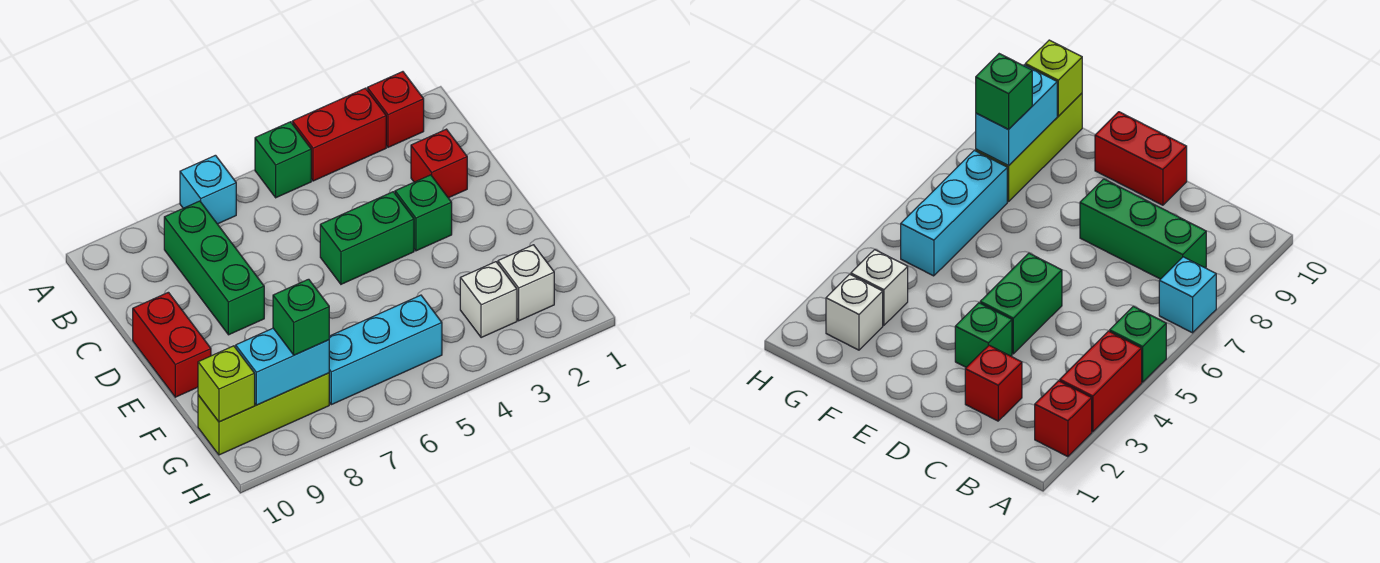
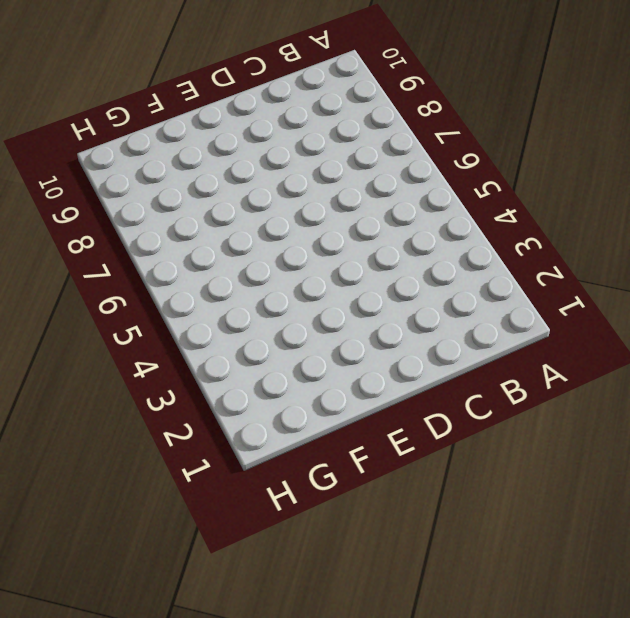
none -> red brick A2 level 1
none -> red brick A3:A4 level 1
none -> green brick A5 level 1

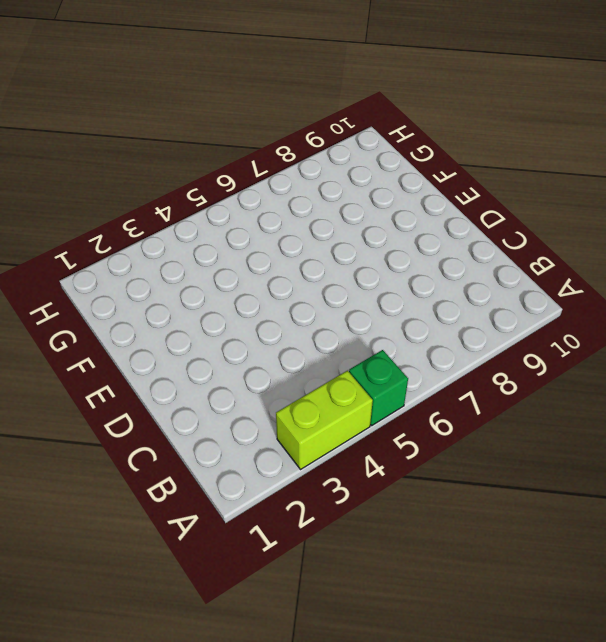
lime brick A3:A4 level 1 -> red brick A3:A4 level 1
none -> red brick A2 level 1
none -> cyan brick A7 level 1
none -> green brick B8:D8 level 1

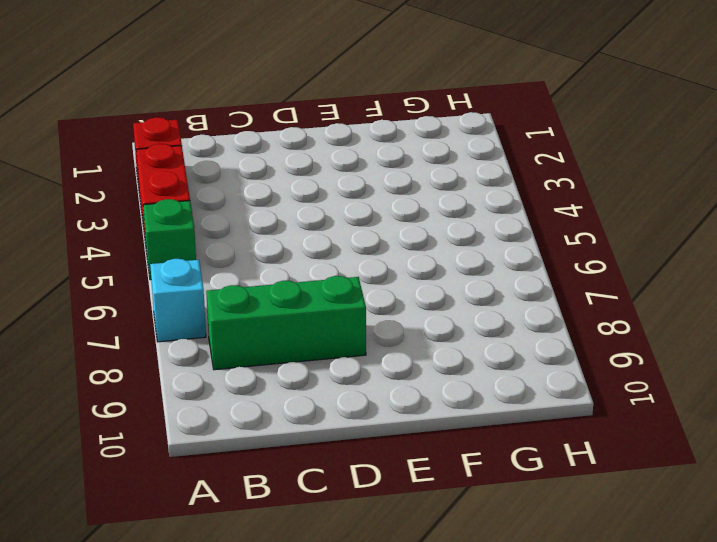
none -> red brick C2 level 1
none -> green brick D3 level 1
none -> green brick D4:D5 level 1

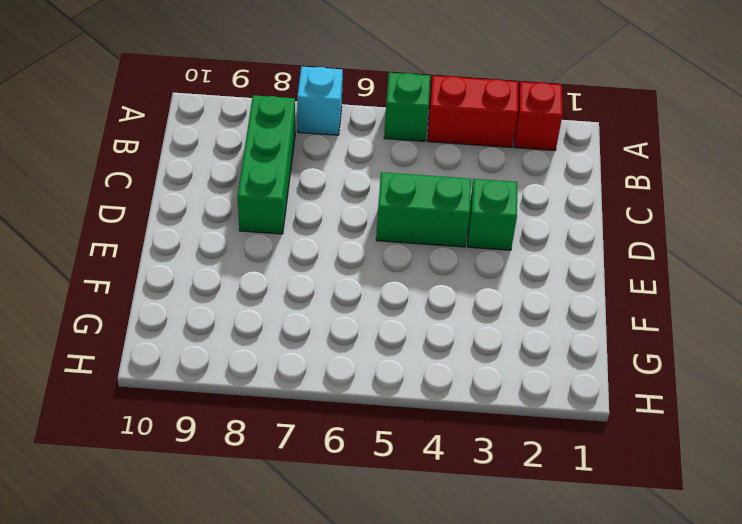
none -> red brick C2 level 1
none -> red brick D10:E10 level 1
none -> white brick G2 level 1

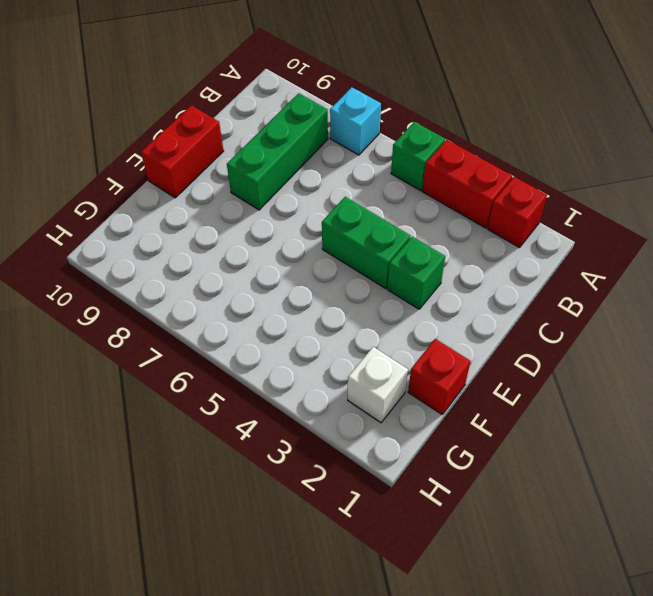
red brick F1 level 1 -> red brick C2 level 1
none -> white brick G3 level 1
none -> cyan brick G5:G7 level 1
none -> lime brick G8:G10 level 1

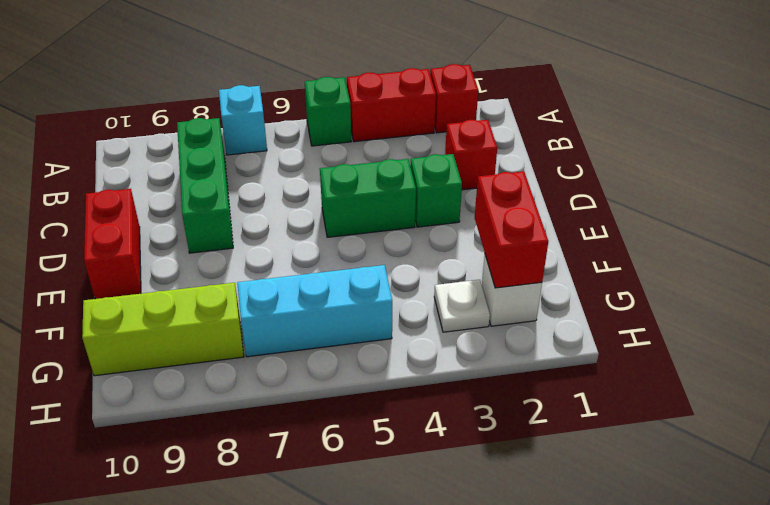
red brick F2:G2 level 2 -> none
white plate G3 level 1 -> white brick G3 level 1
none -> cyan brick G8:G9 level 2
none -> lime brick G10 level 2
none -> green brick G8 level 3

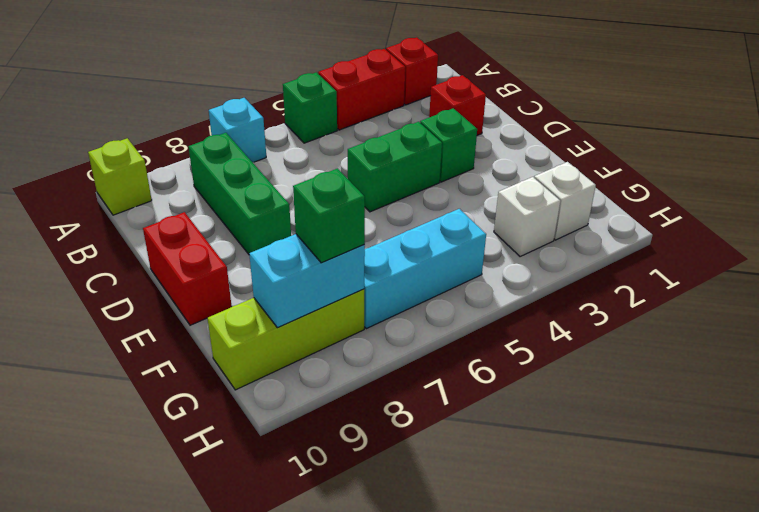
lime brick A10 level 1 -> lime brick G10 level 2

